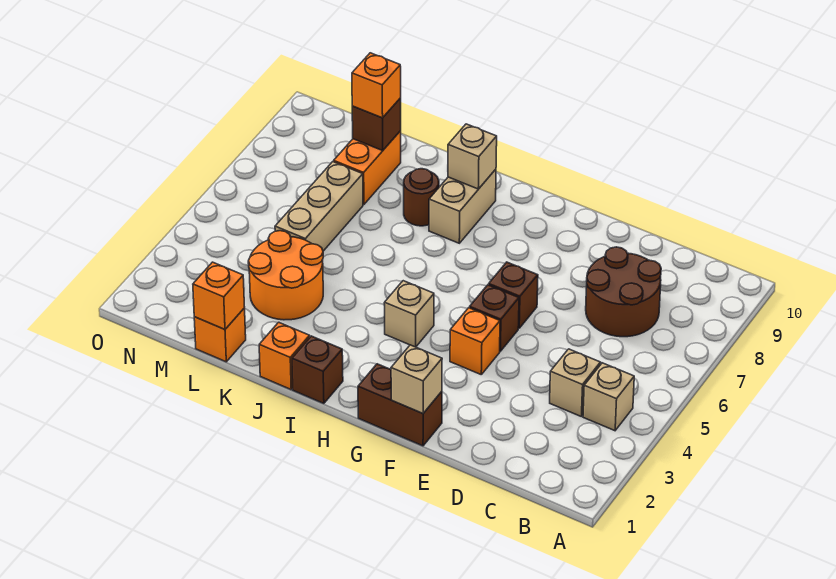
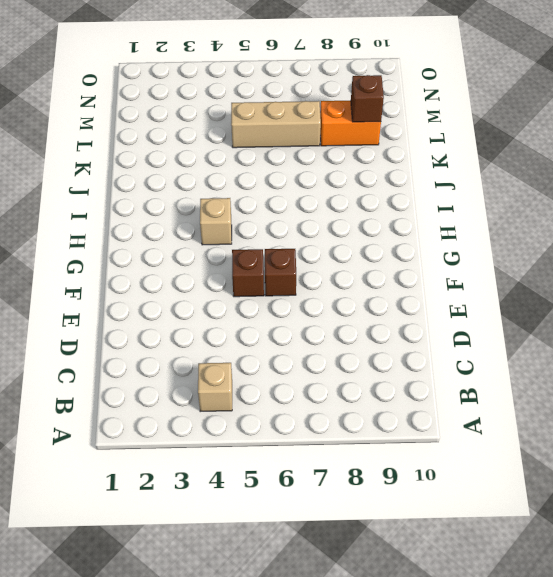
none -> tan brick C4 level 1
none -> brown round brick C7:D8 level 1
none -> brown brick F1:G1 level 1

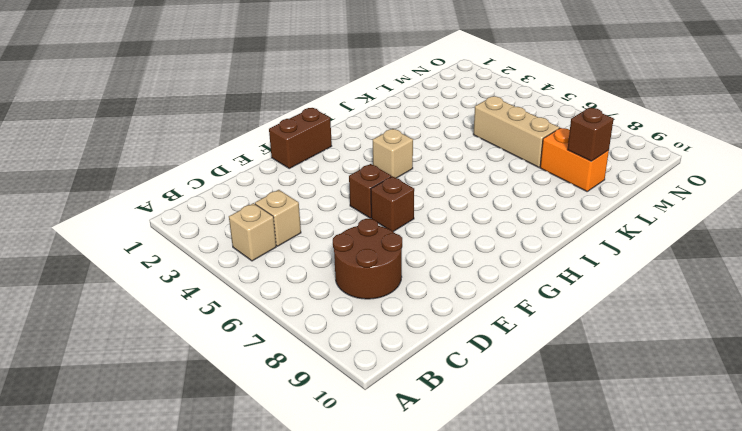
none -> orange brick F4 level 1
none -> brown brick I1 level 1
none -> tan brick I8:I9 level 1

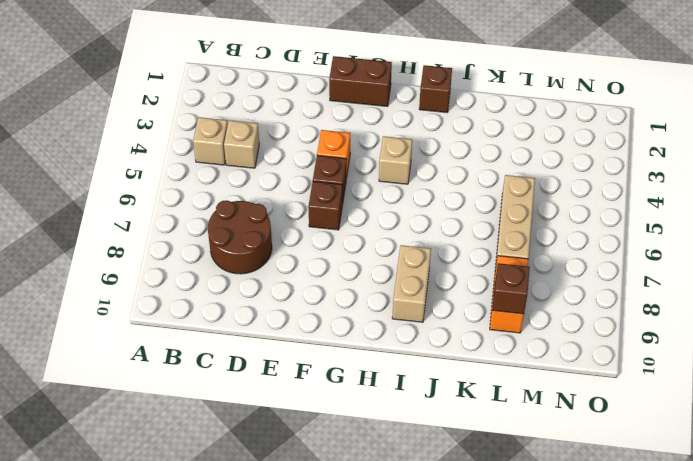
none -> orange brick J1 level 1
none -> brown round brick J8 level 1
none -> orange round brick K3:L4 level 1

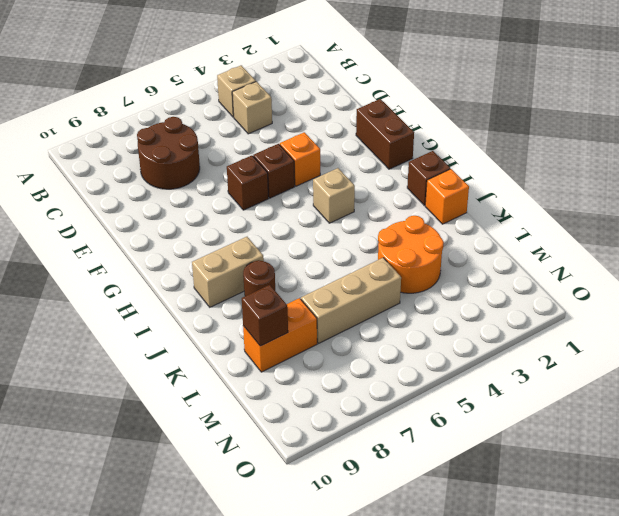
none -> orange brick L1 level 1
none -> tan brick F1 level 2
none -> tan brick I9 level 2

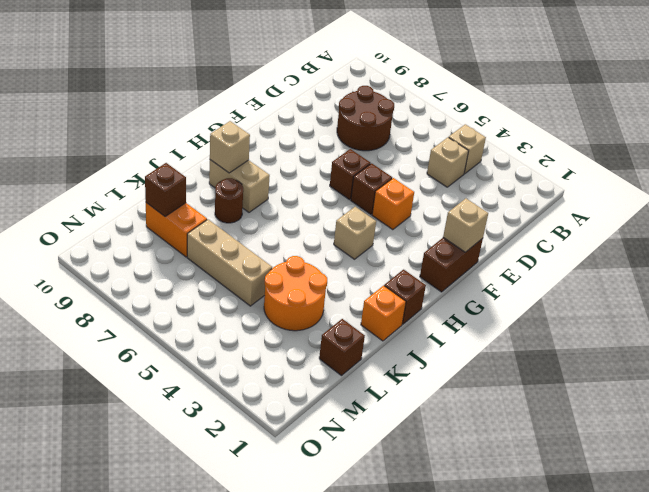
brown brick L1 level 1 -> orange brick L1 level 1
none -> orange brick L1 level 2
none -> orange brick L9 level 3

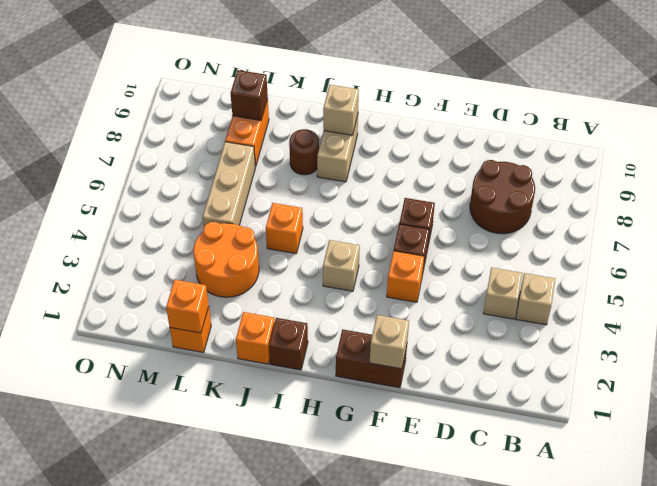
orange brick J5 level 1 -> orange brick L9 level 3

